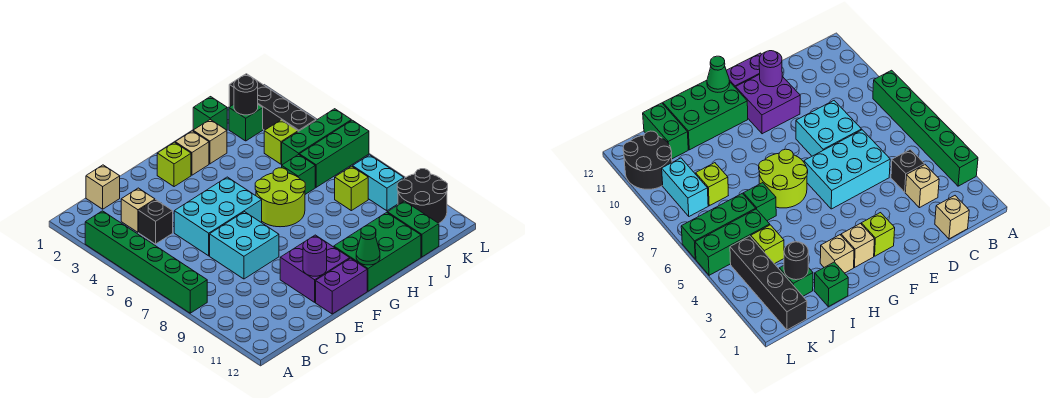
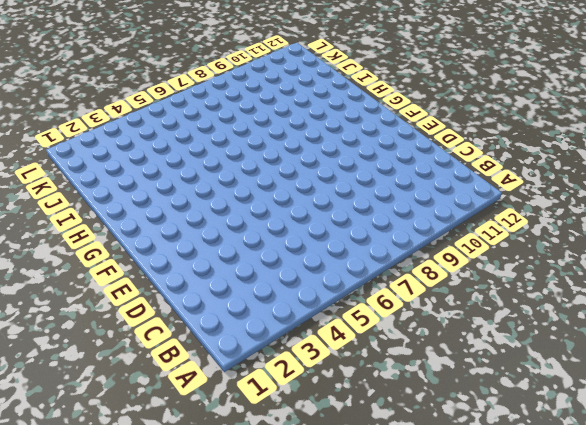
none -> green brick A3:A8 level 1
none -> tan brick C1 level 1
none -> tan brick C3 level 1

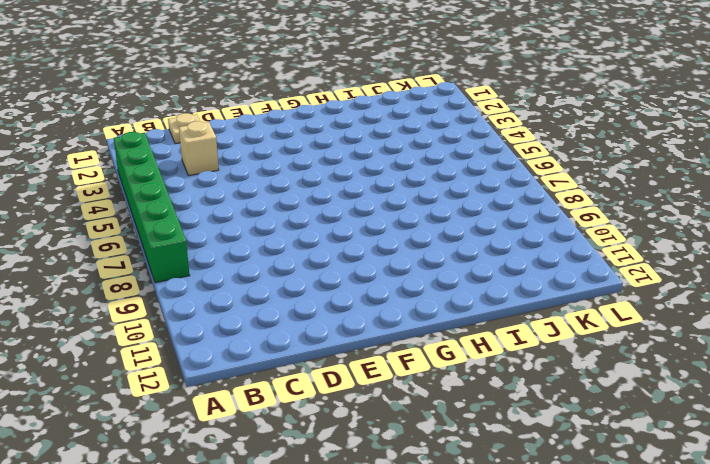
tan plate C1 level 1 -> tan brick C1 level 1
none -> black brick C4 level 1
none -> cyan brick D5:F6 level 1
none -> cyan brick D7:E8 level 1

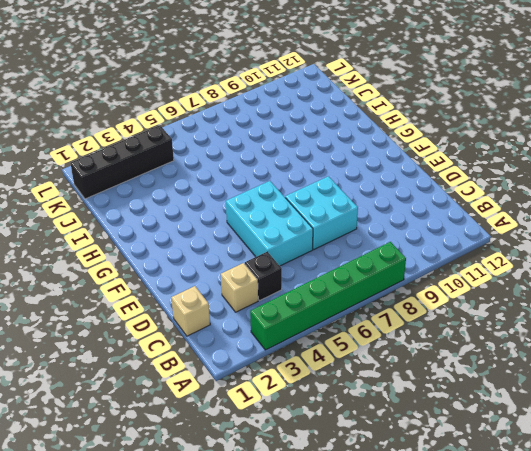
none -> purple brick E10:F11 level 1
none -> purple brick E12:F12 level 1
none -> lime brick F2 level 1

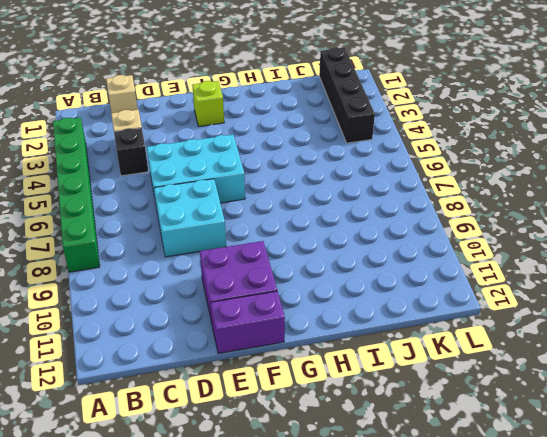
none -> tan brick G2 level 1
none -> lime round brick G6:H7 level 1
none -> green brick G11:I12 level 1

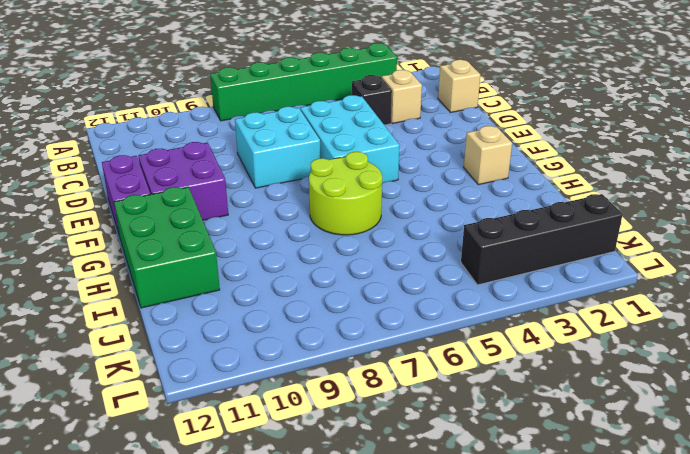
none -> lime brick F2 level 1
none -> tan brick H2 level 1
none -> green brick I1 level 1

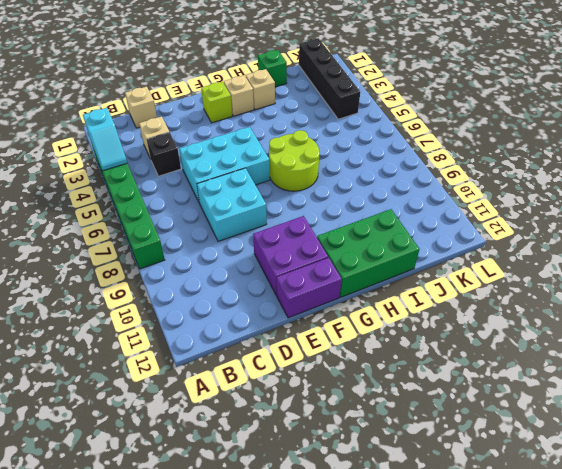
cyan slope A3:A4 level 2 top 3 -> none
none -> green brick I6 level 1
none -> green brick J2 level 1
none -> lime brick J4 level 1

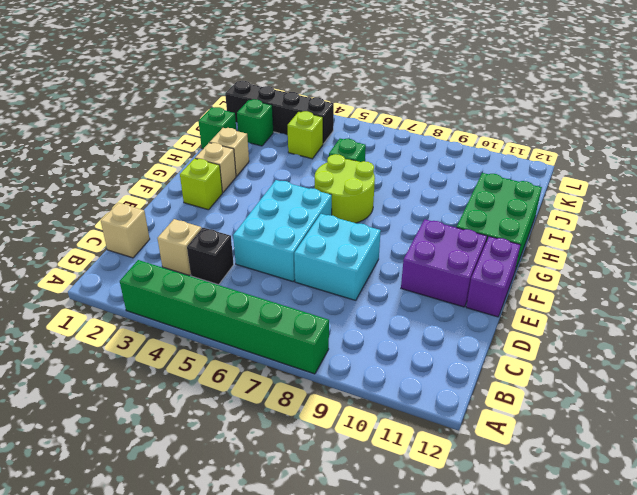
none -> green brick J5:L5 level 1
none -> green brick J6:L6 level 1
none -> lime brick J8 level 1

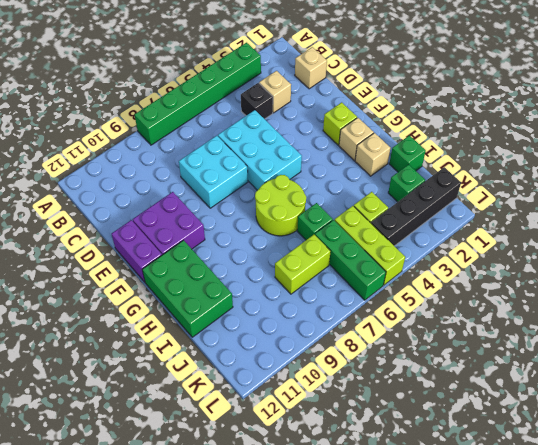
lime brick J5:L5 level 1 -> green brick J5:L5 level 1
lime brick J7:J8 level 1 -> lime brick J8 level 1
none -> green brick J11:J12 level 1
none -> cyan brick K8:K9 level 1
none -> black round brick K10:L11 level 1

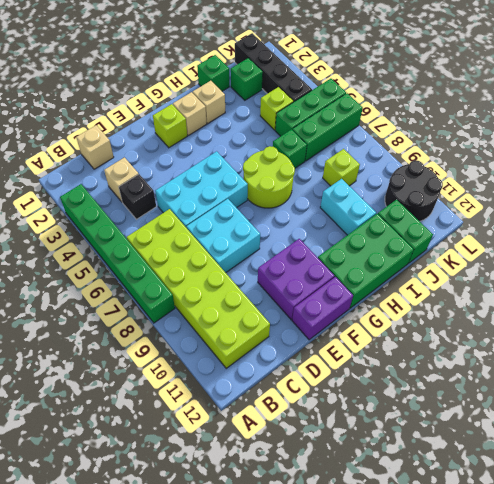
lime brick B6:C11 level 1 -> none
cyan brick I9:I10 level 1 -> cyan brick K8:K9 level 1
none -> purple round brick E11 level 2
none -> green cone G12 level 2
none -> black round brick J2 level 2

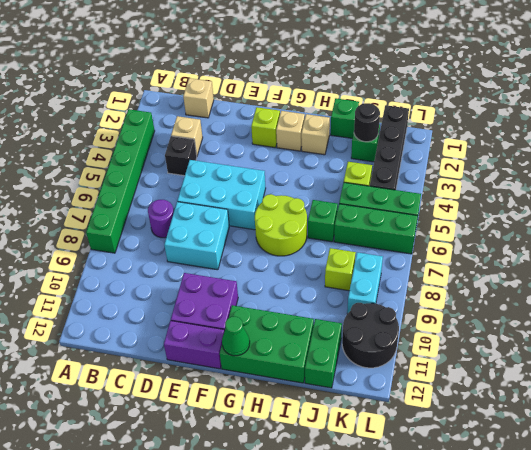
purple round brick C7 level 1 -> purple round brick E11 level 2

